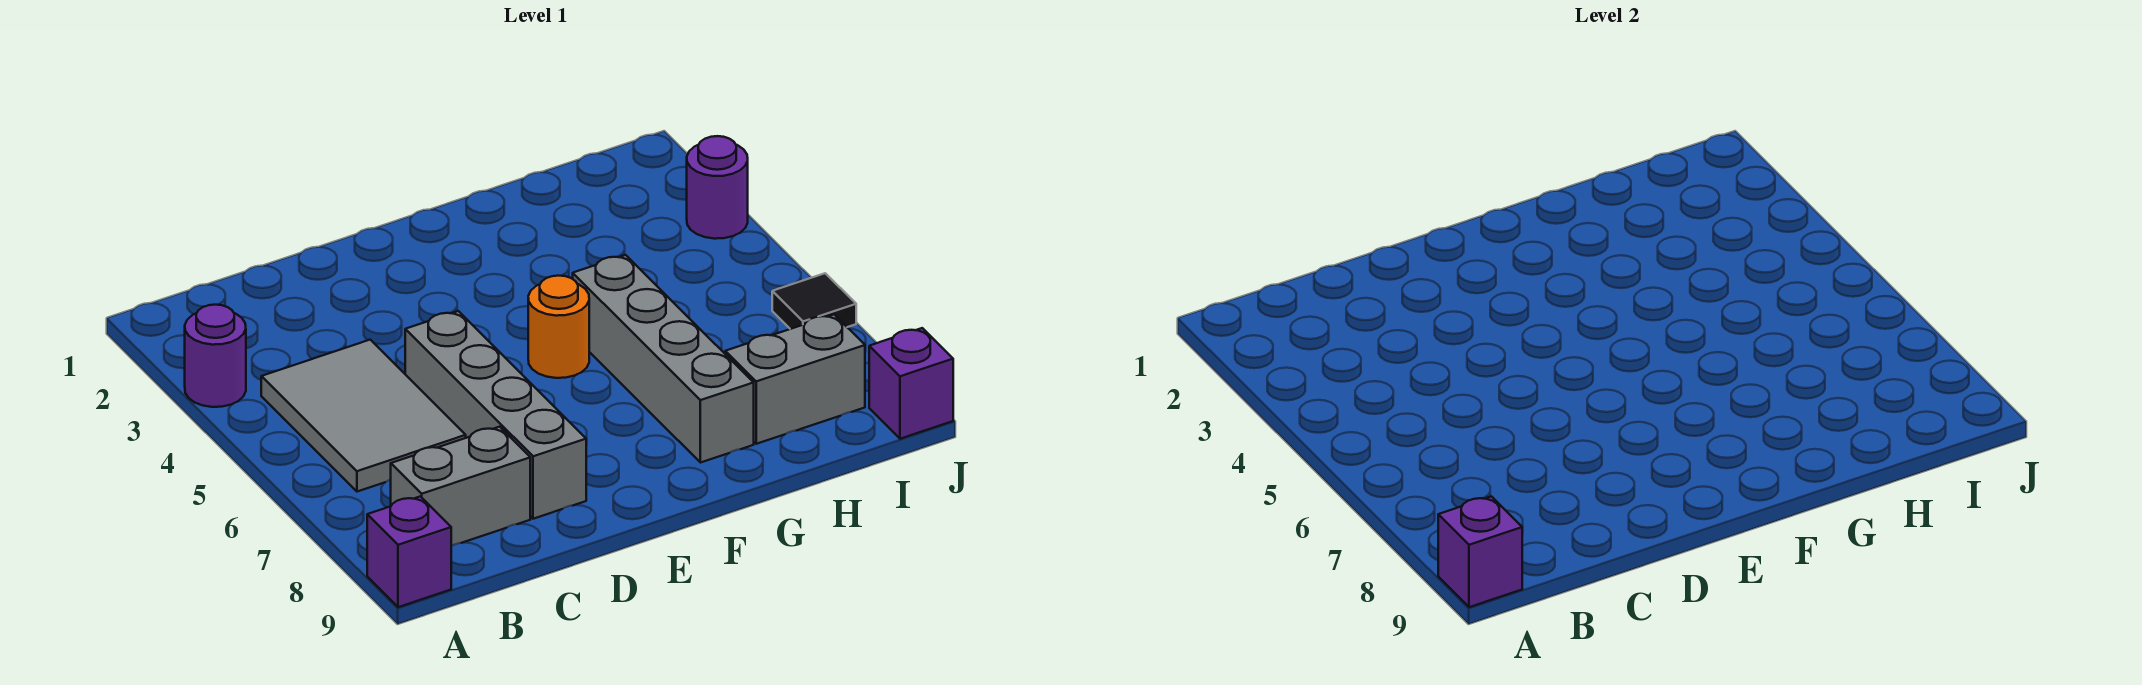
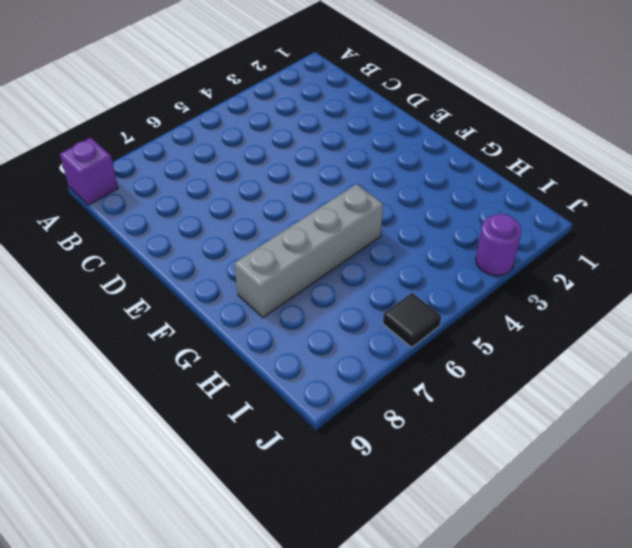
none -> purple round brick A3 level 1
none -> grey tile B4:C6 level 1
none -> grey brick B8:C8 level 1

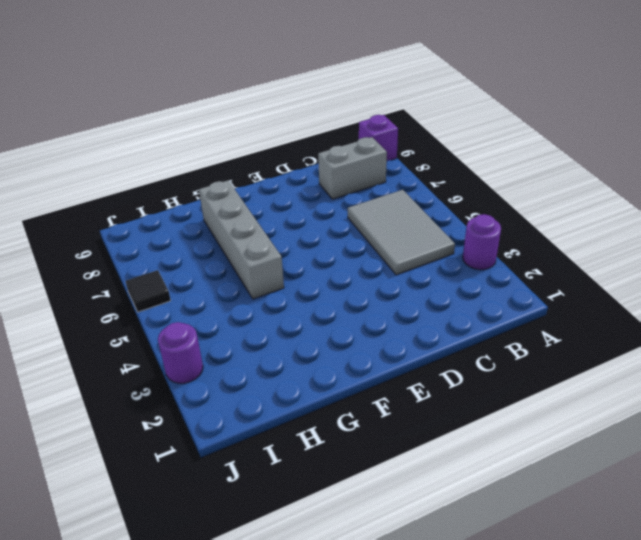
none -> grey brick D5:D8 level 1
none -> orange round brick F5 level 1
none -> grey brick H8:I8 level 1

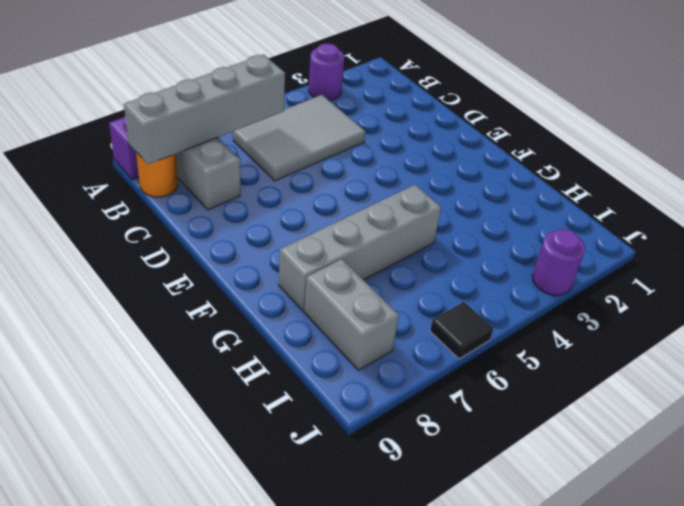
grey brick B6:B9 level 2 -> grey brick D5:D8 level 1
orange round brick B9 level 1 -> orange round brick F5 level 1
none -> purple brick J9 level 1
none -> purple brick A9 level 2

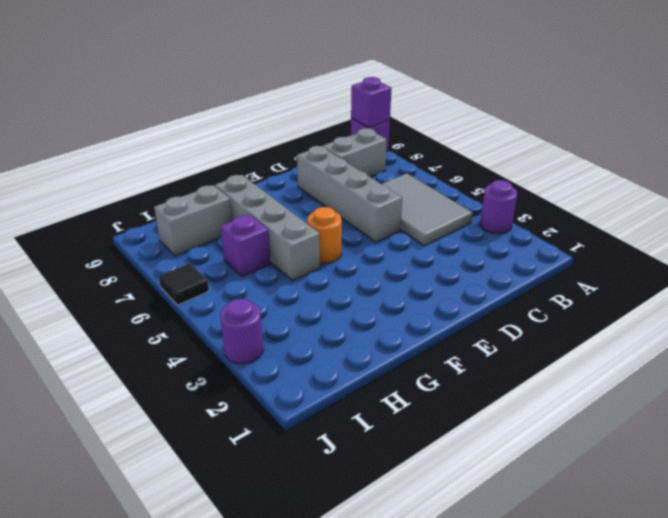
purple brick H6 level 1 -> purple brick J9 level 1

